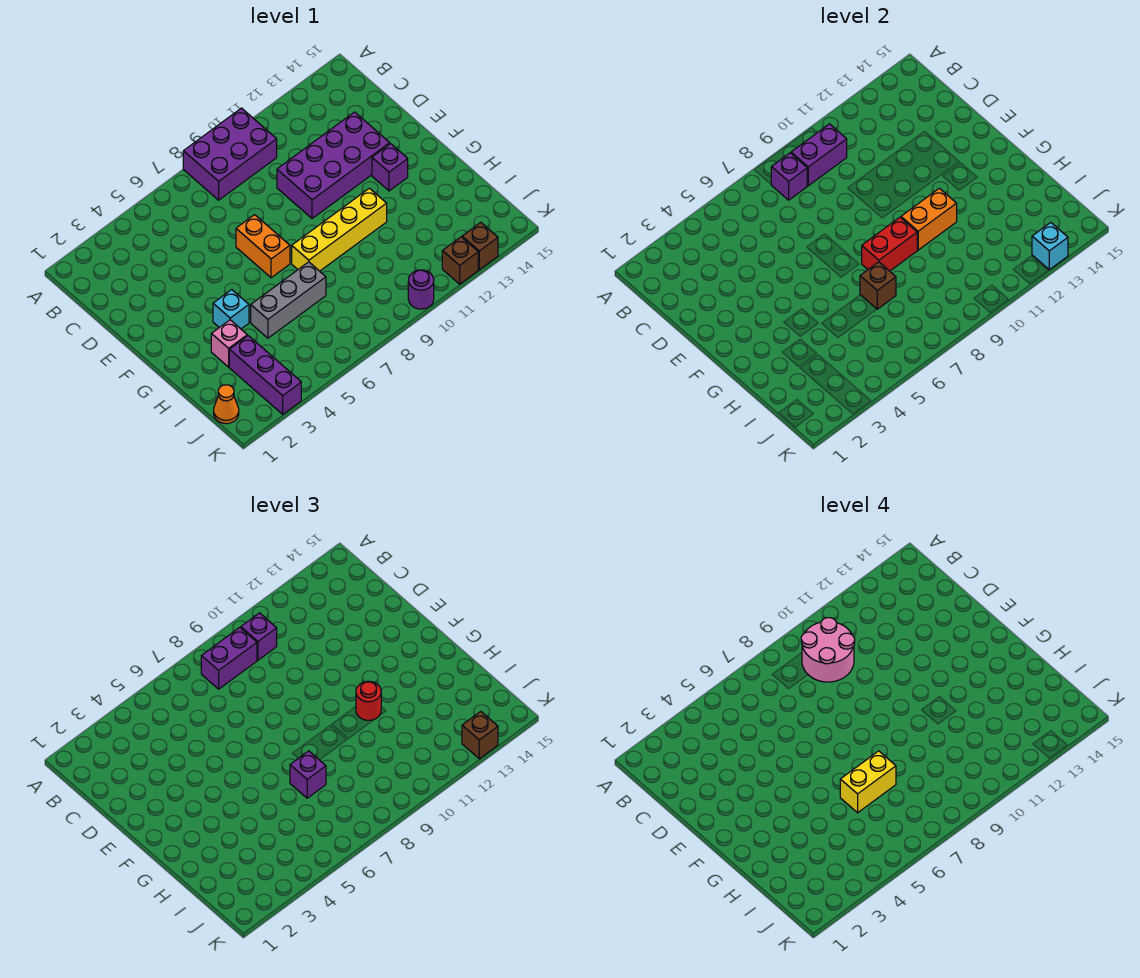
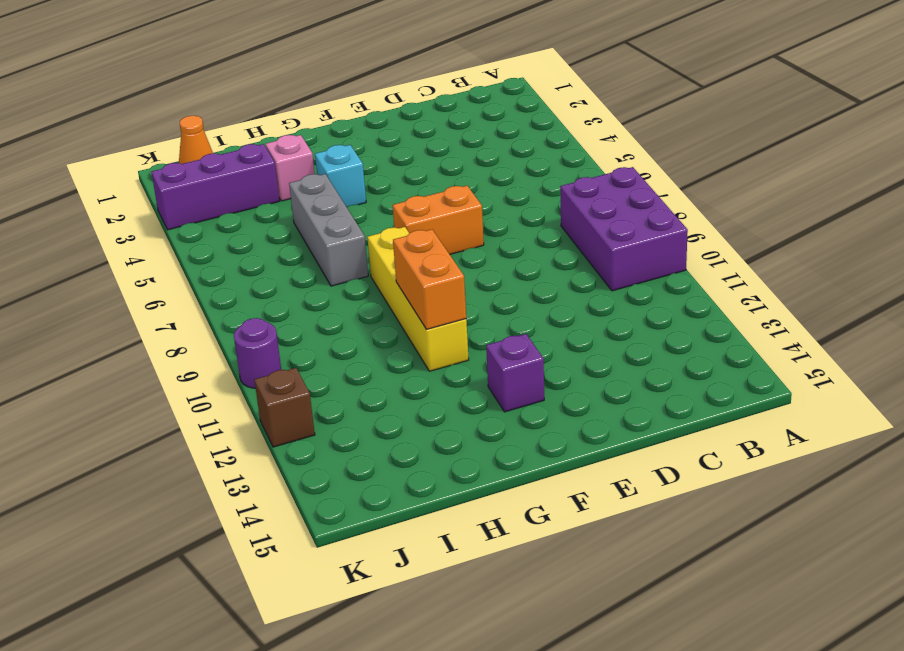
none -> purple brick D10:E13 level 1
none -> brown brick K13 level 1
none -> purple brick B8 level 2

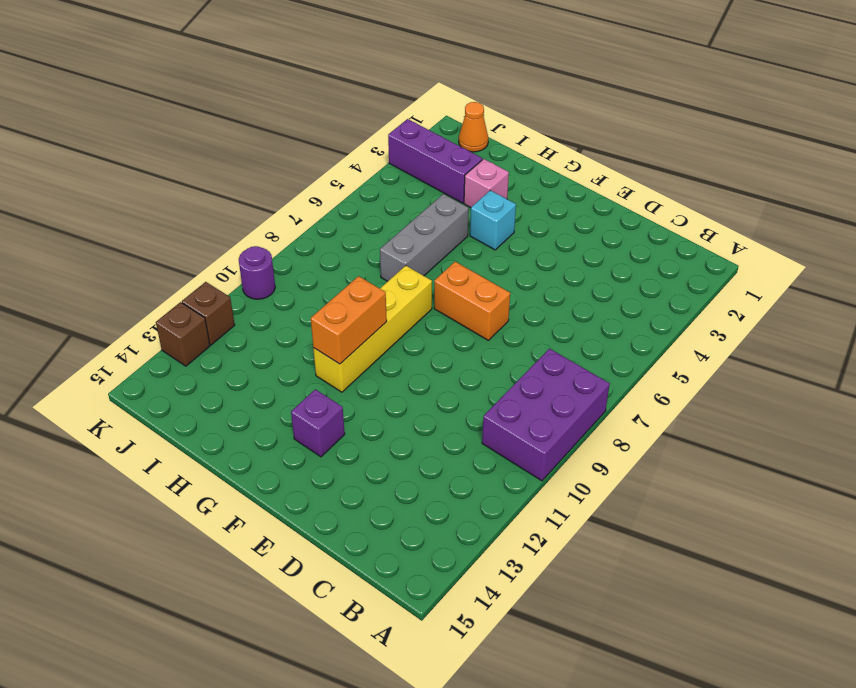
none -> purple brick D10:E13 level 1
none -> purple brick B8 level 2
none -> purple brick B9:B10 level 2

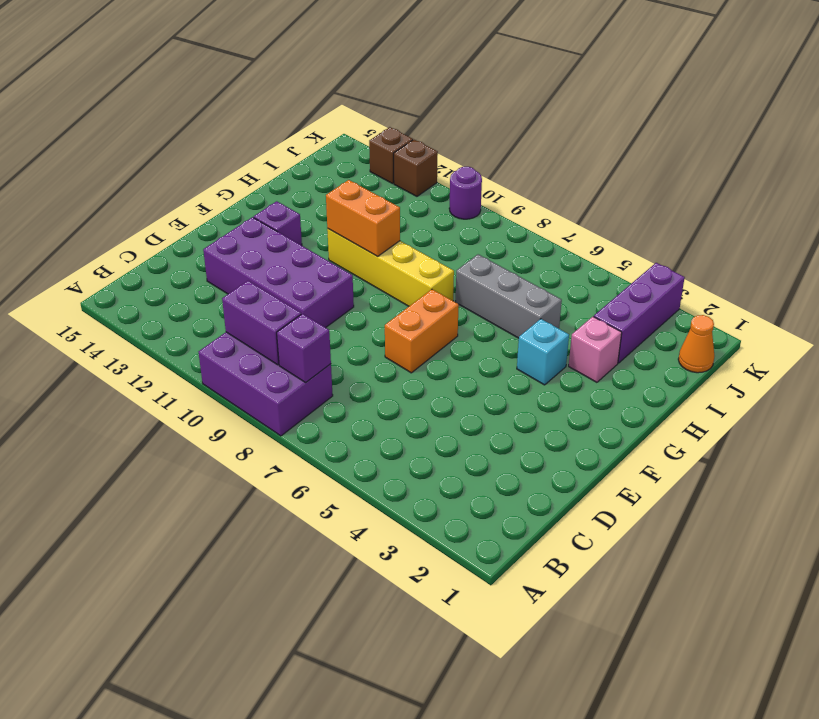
none -> red brick G8:G9 level 2
none -> brown brick H7 level 2
none -> cyan brick K13 level 2

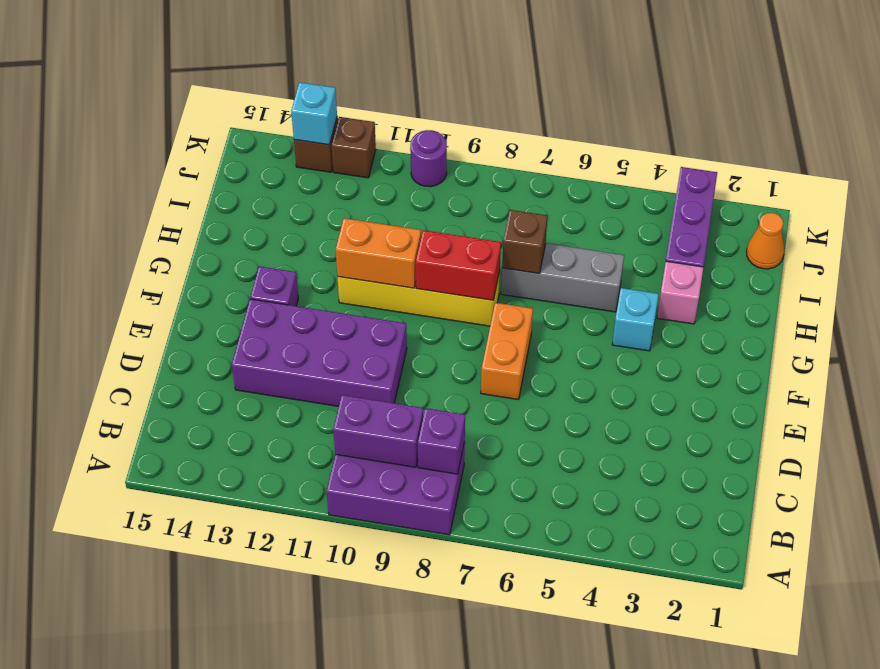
none -> purple brick B8:B9 level 3
none -> purple brick B10 level 3
none -> red round brick G11 level 3

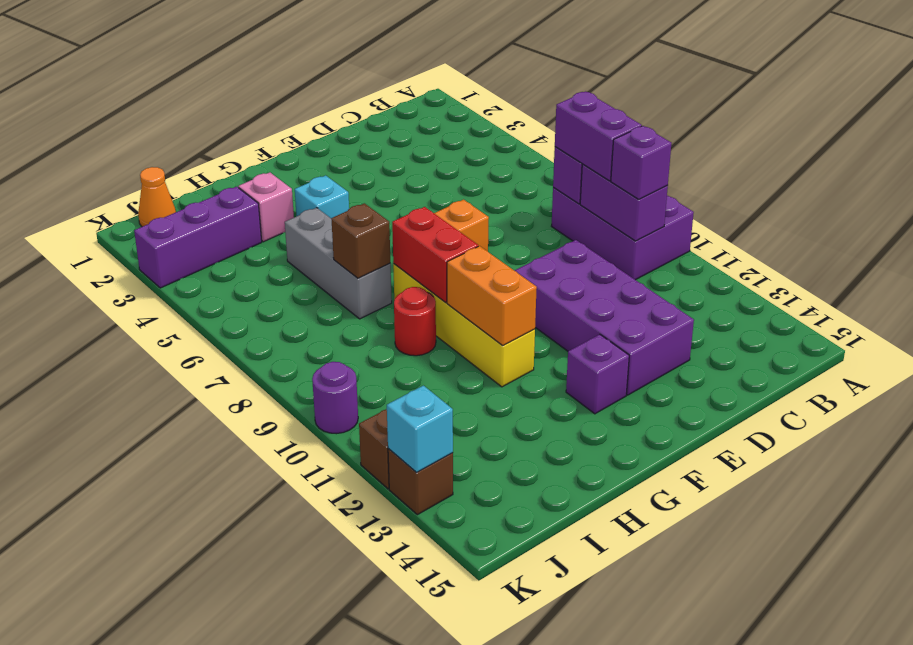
red round brick H9 level 1 -> red round brick G11 level 3
none -> purple brick H7 level 3
none -> brown brick K13 level 3
none -> pink round brick B9:C10 level 4

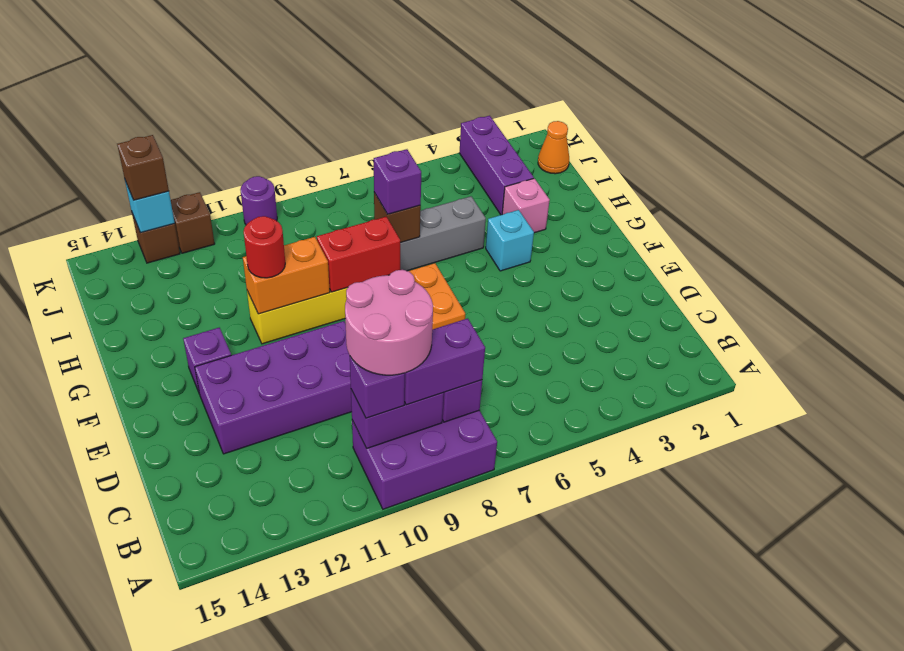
none -> yellow brick H6:H7 level 4

